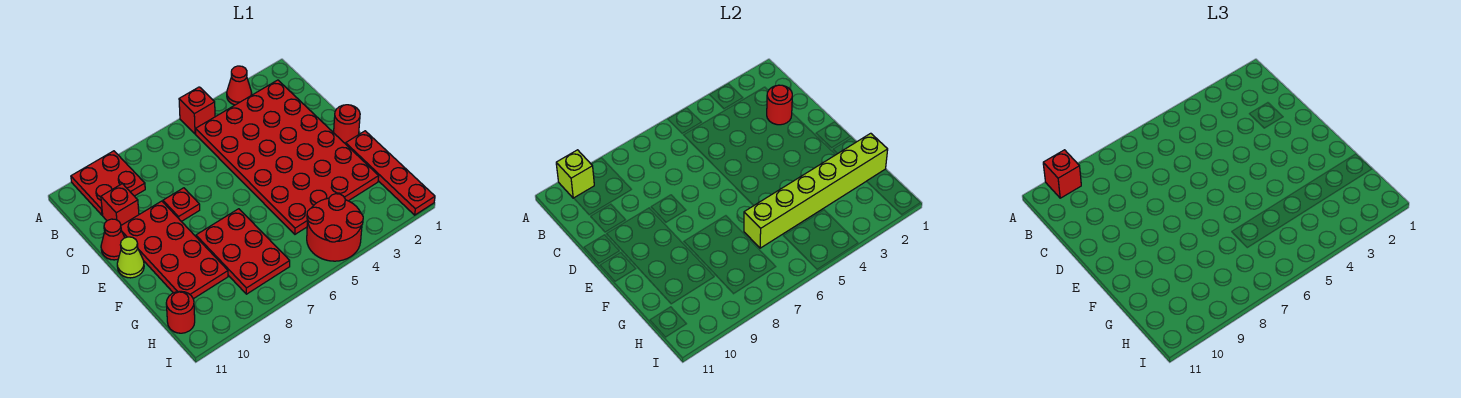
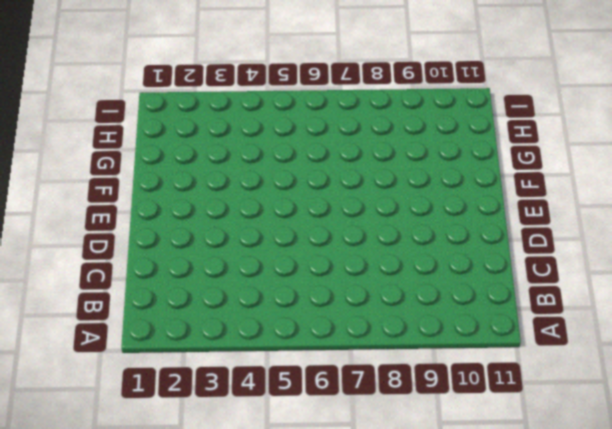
none -> red cone A3 level 1
none -> red brick A5 level 1
none -> red plate A9:B10 level 1

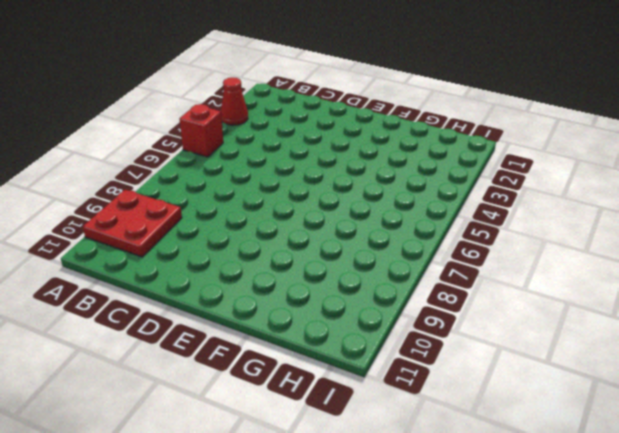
none -> red plate B2:G5 level 1
none -> red brick C10 level 1
none -> red plate D8 level 1

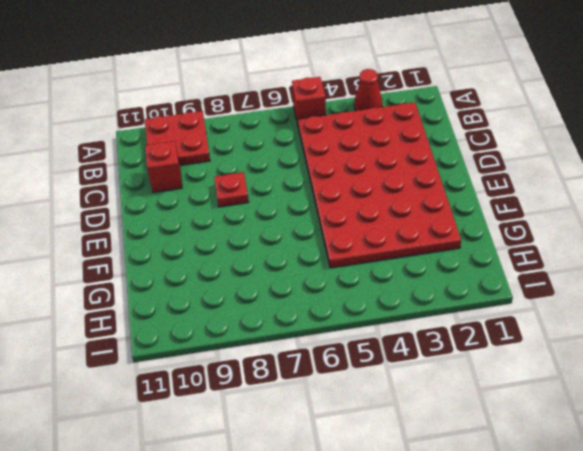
none -> red plate D9:G10 level 1
none -> red cone D11 level 1
none -> red round brick E1 level 1

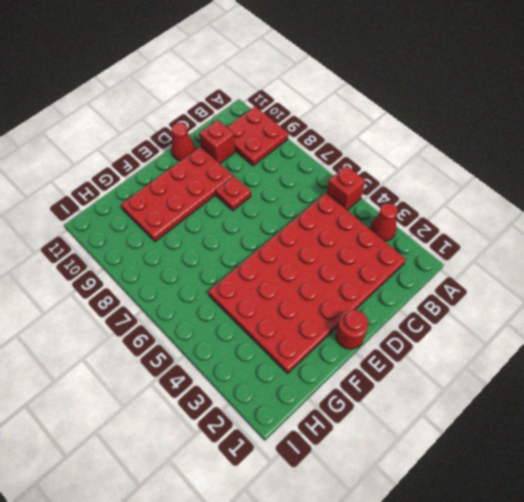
none -> lime cone E11 level 1
none -> red plate F1:I1 level 1
none -> red plate F7:H8 level 1

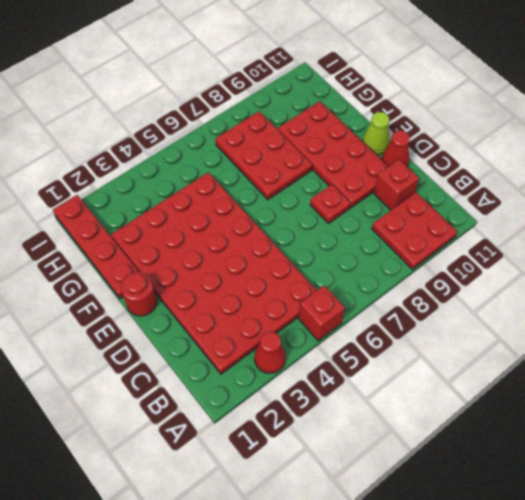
none -> red round brick H4:I5 level 1
none -> red round brick H11 level 1
none -> lime brick A10 level 2

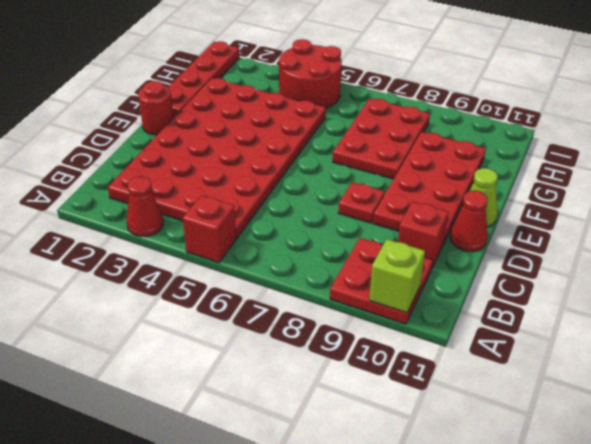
none -> red round brick H11 level 1
none -> red round brick C2 level 2
none -> lime brick G1:G6 level 2

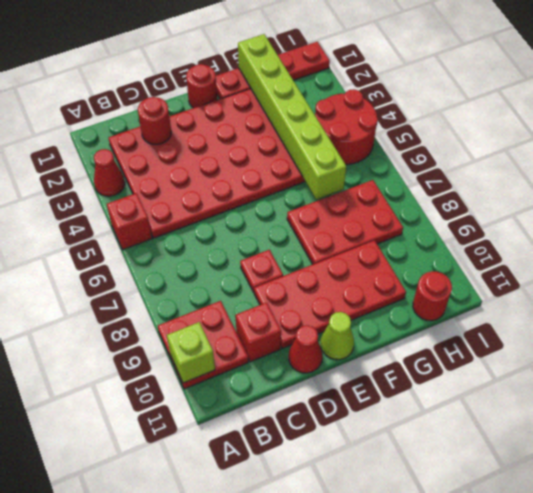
none -> red brick A10 level 3

